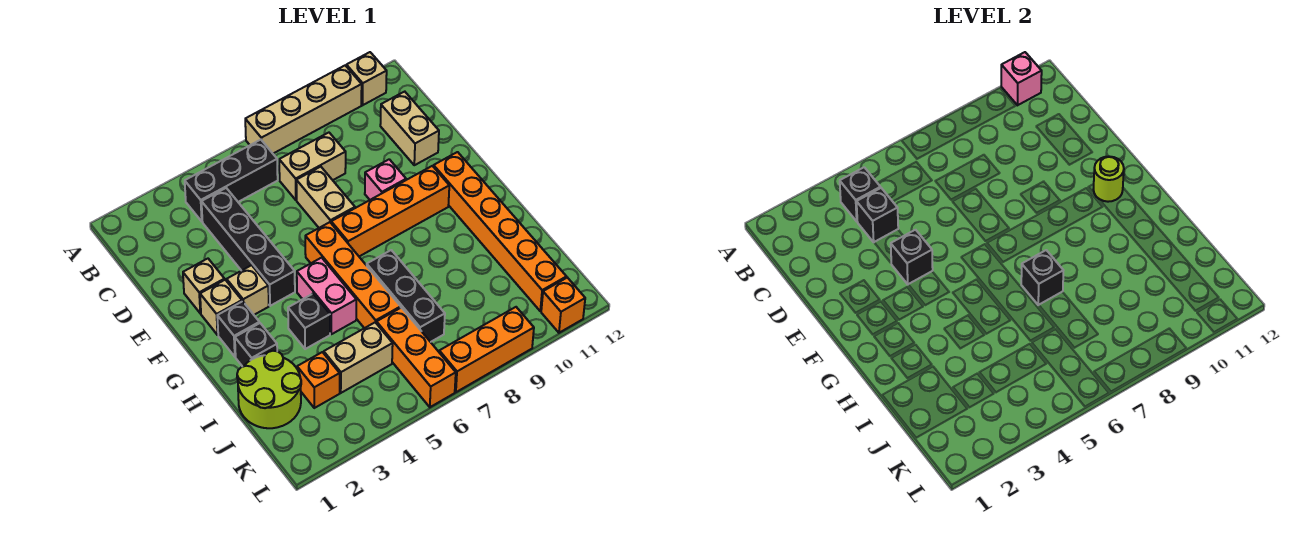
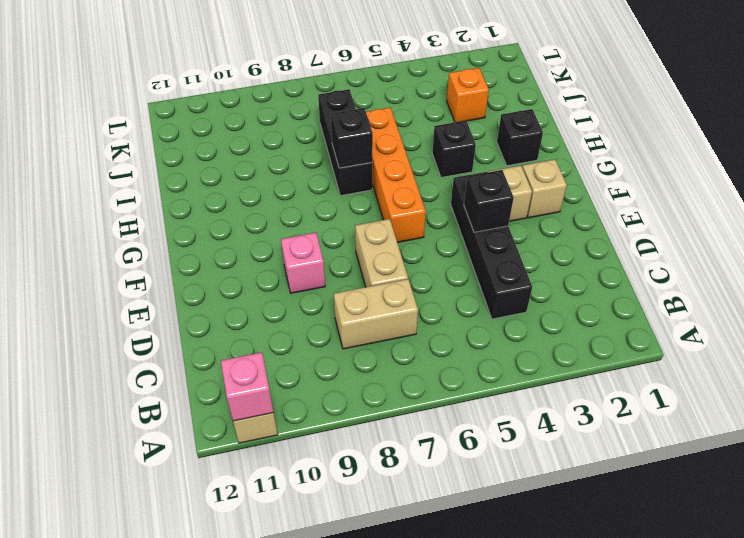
none -> tan brick A7:A10 level 1
none -> black brick B4:B6 level 1
none -> tan brick C11:D11 level 1
none -> tan brick E2 level 1

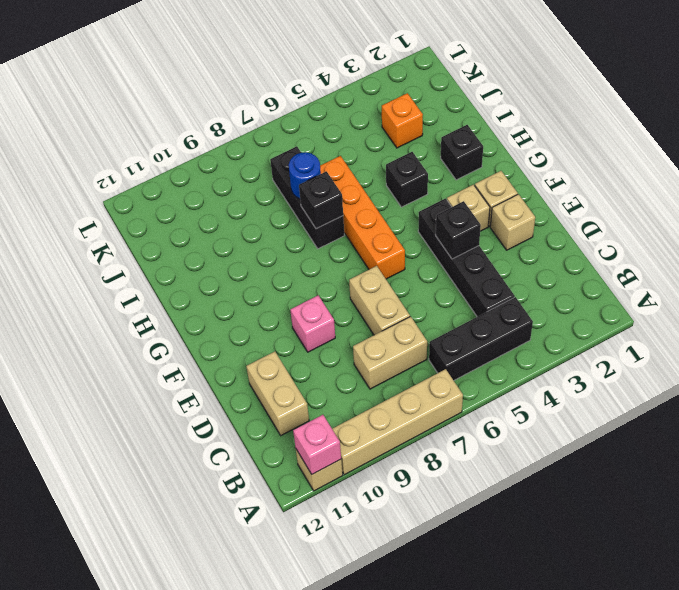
blue round brick I7 level 2 -> none
none -> orange brick F7:F10 level 1
none -> orange brick F11:K11 level 1
none -> black brick G2 level 1
none -> pink brick G5:H5 level 1

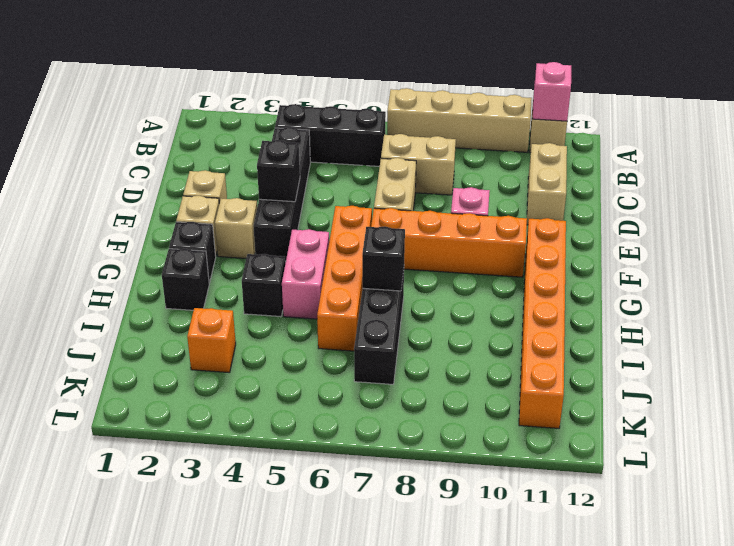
none -> lime round brick I1:J2 level 1
none -> tan brick J4:J5 level 1
none -> orange brick J6:L6 level 1
none -> orange brick L7:L9 level 1

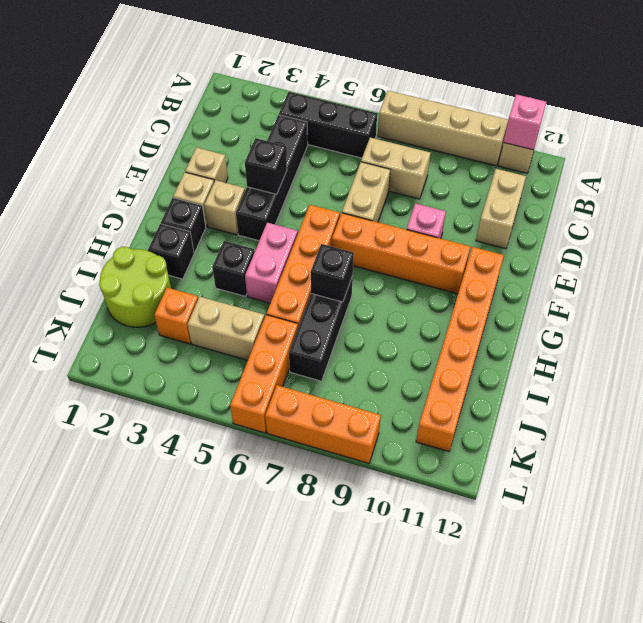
none -> orange brick L11 level 1
none -> black brick B4 level 2
none -> black brick C4 level 2
none -> lime round brick F11 level 2

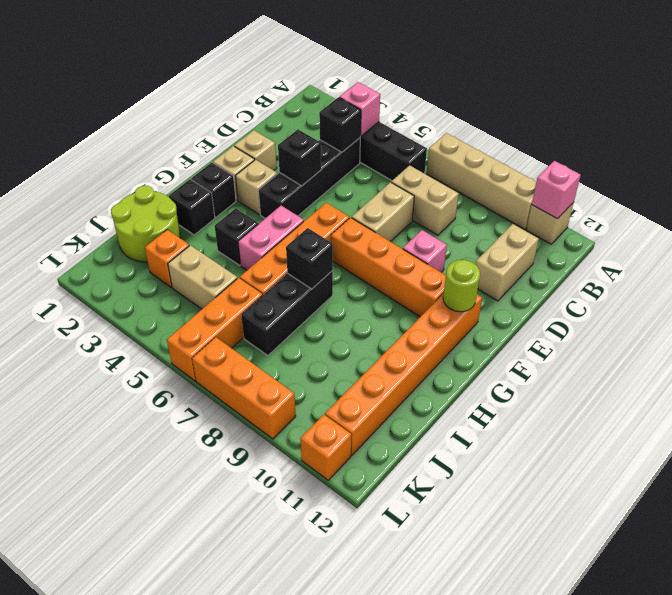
pink brick B4 level 2 -> black brick B4 level 2

